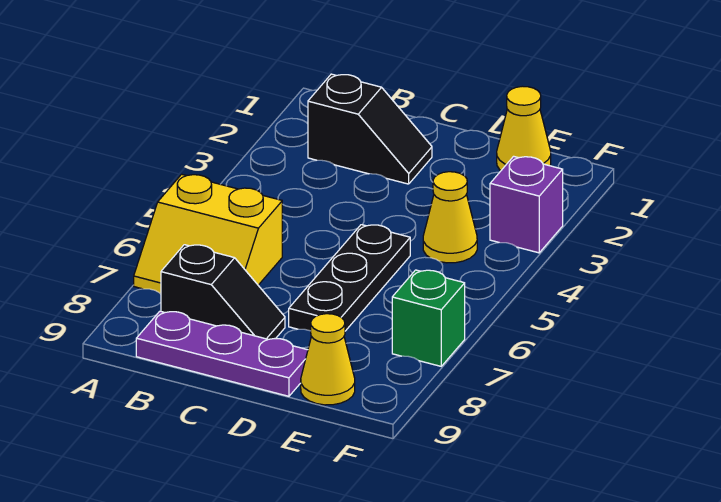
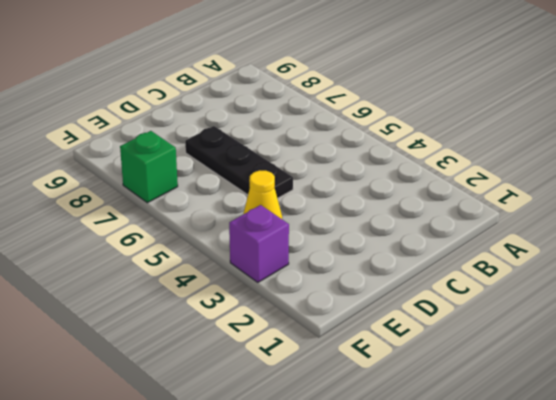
none -> yellow slope A6:B7 level 1 top 6
none -> black slope B2:C2 level 1 top B

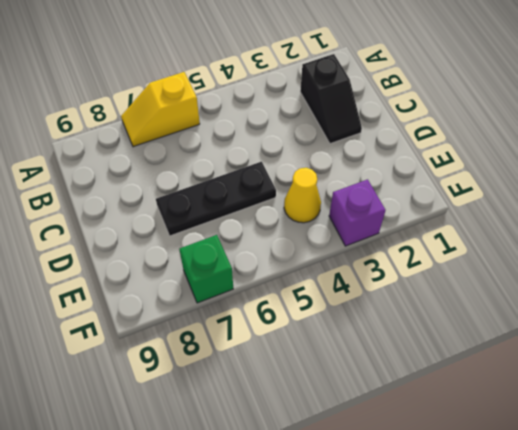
yellow slope A6:A7 level 1 top 6 -> yellow slope A6:B7 level 1 top 6
none -> black slope B8:C8 level 1 top B
none -> purple plate B9:D9 level 1

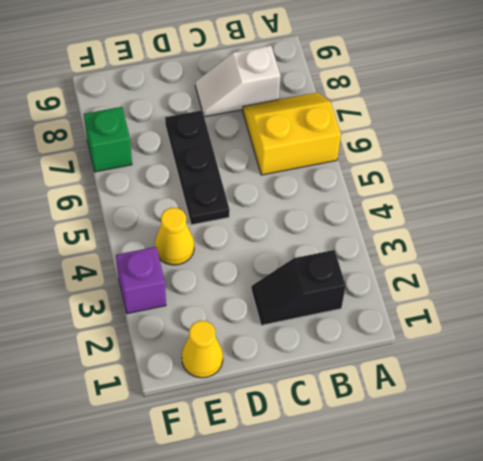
white slope B8:C8 level 1 top B -> black slope B8:C8 level 1 top B
none -> purple plate B9:D9 level 1
none -> yellow cone E9 level 1

